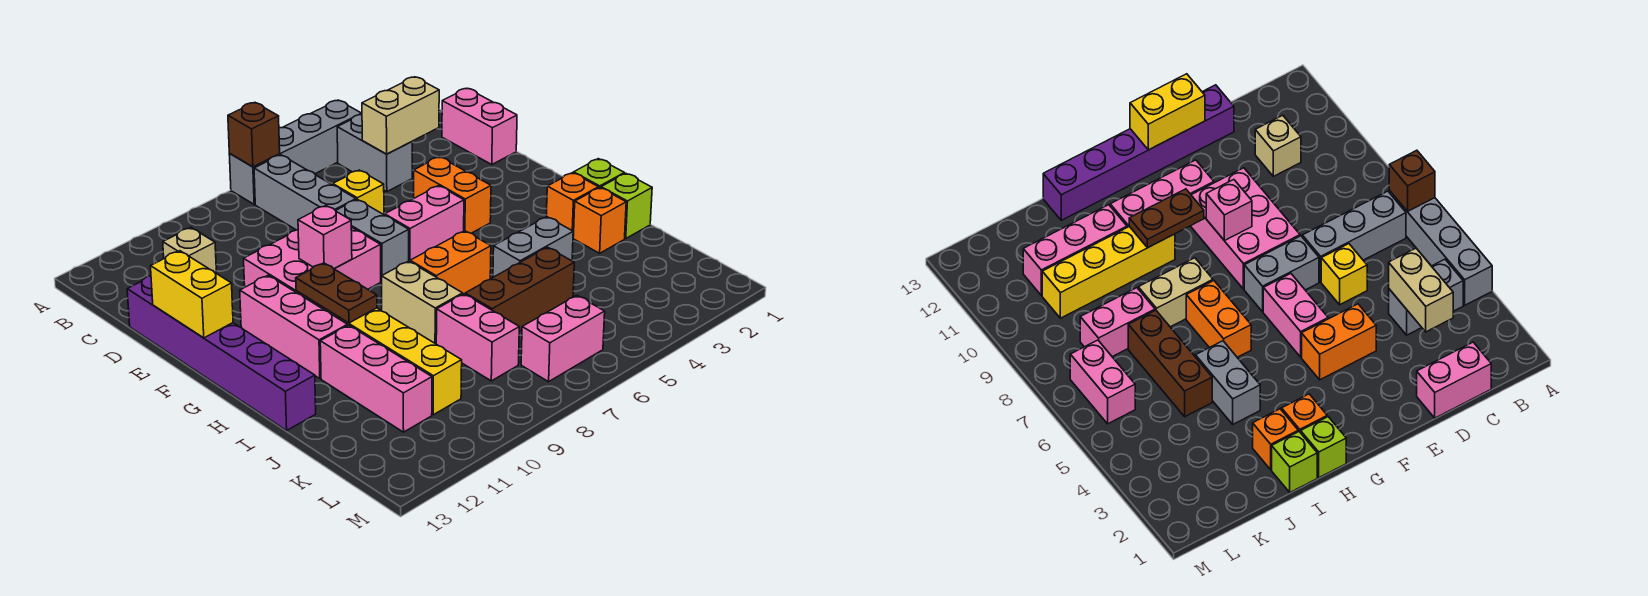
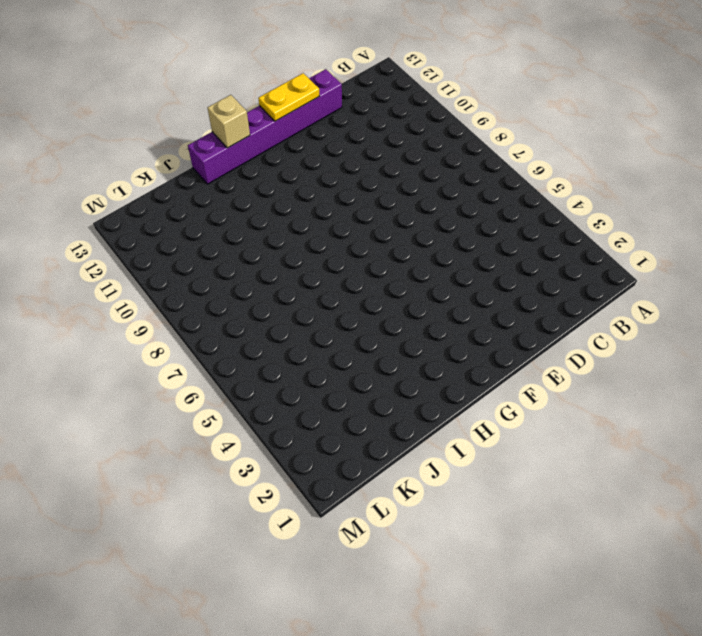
yellow plate E13:F13 level 2 -> yellow brick E13:F13 level 2
tan brick H13 level 2 -> tan brick C11 level 1
none -> grey brick A4:A7 level 1
none -> grey brick B4:C4 level 1
none -> grey brick B7:D7 level 1

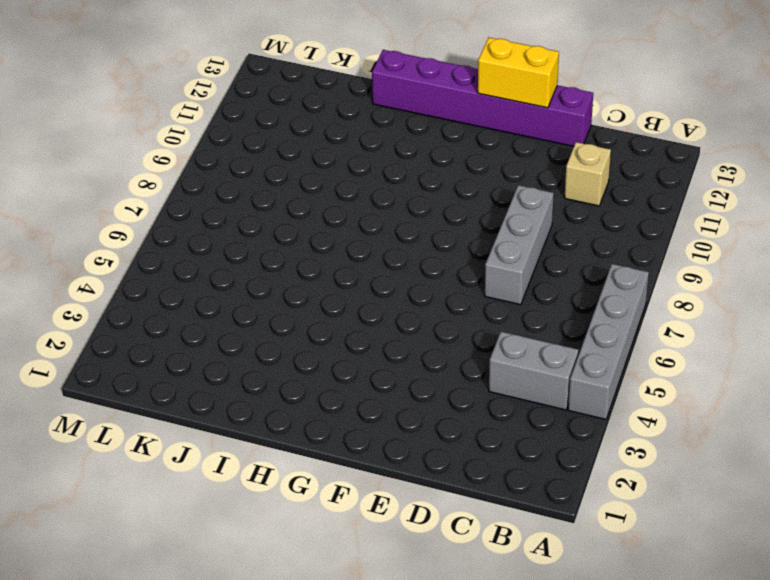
grey brick D7:D9 level 1 -> grey brick B7:D7 level 1
none -> pink brick C1:D1 level 1
none -> yellow brick D6 level 1
none -> orange brick E4:F4 level 1

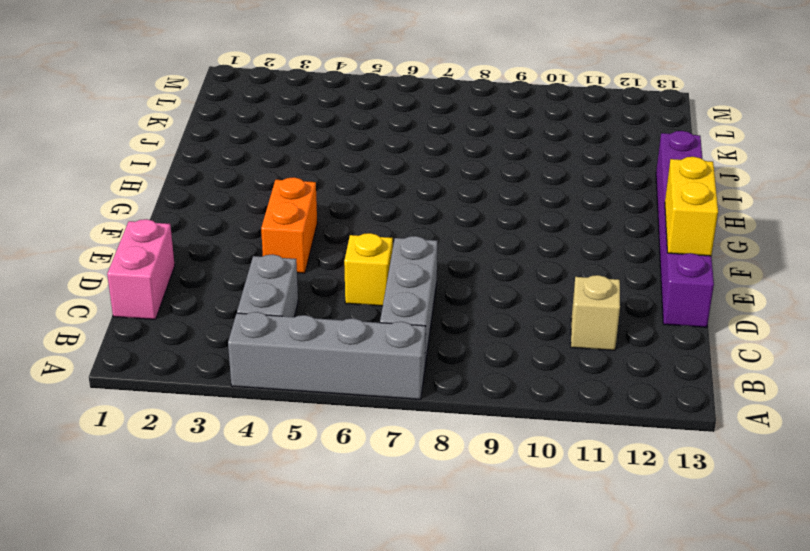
none -> grey brick E7:F7 level 1
none -> pink brick E8:F10 level 1
none -> pink brick F5:F6 level 1

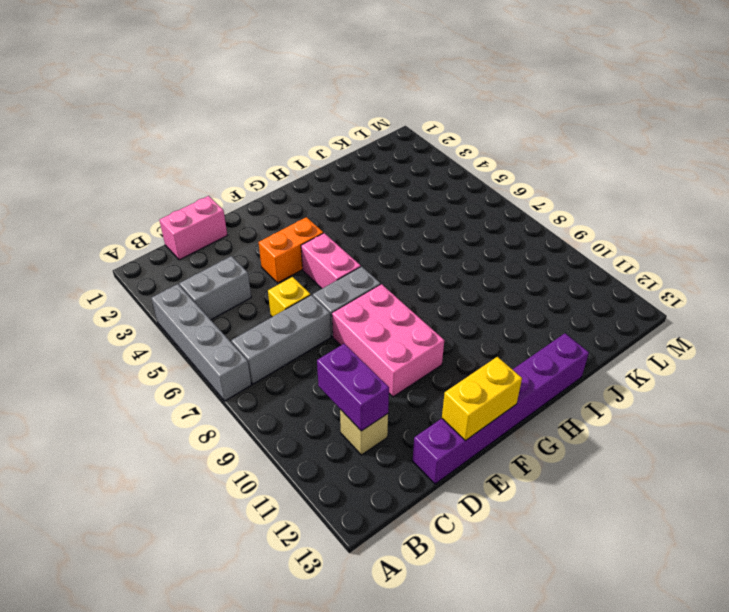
purple brick C10:C11 level 2 -> none
none -> pink brick F11:H11 level 1
none -> lime brick H1 level 1
none -> orange brick H2 level 1

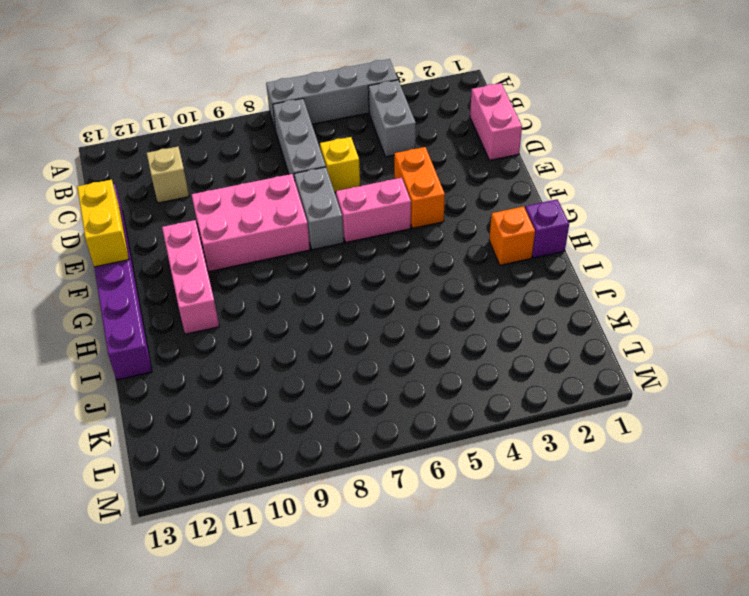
purple brick H1 level 1 -> lime brick H1 level 1
none -> orange brick H6:H7 level 1
none -> tan brick H8:I8 level 1
none -> yellow brick H10:K10 level 1

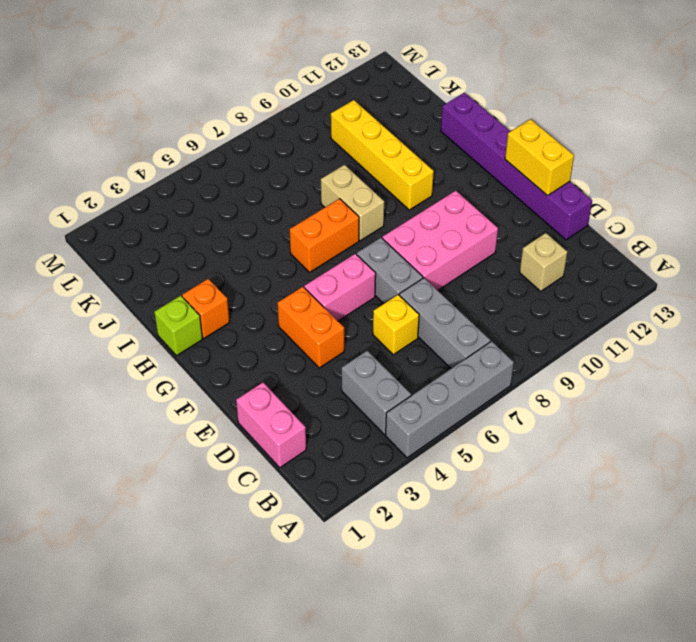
none -> pink brick F11:H11 level 1
none -> lime brick I1 level 1
none -> orange brick I2 level 1

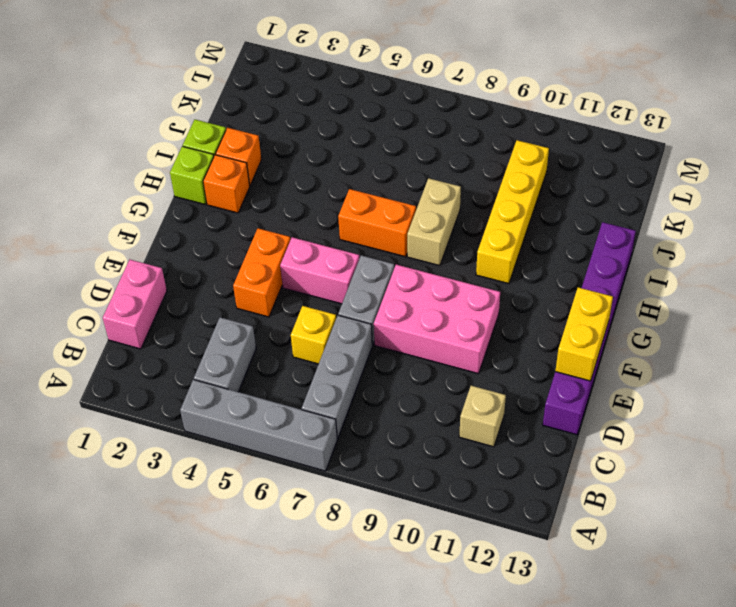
none -> pink brick F11:H11 level 1
none -> grey brick I4:I5 level 1
none -> pink brick I11:K11 level 1

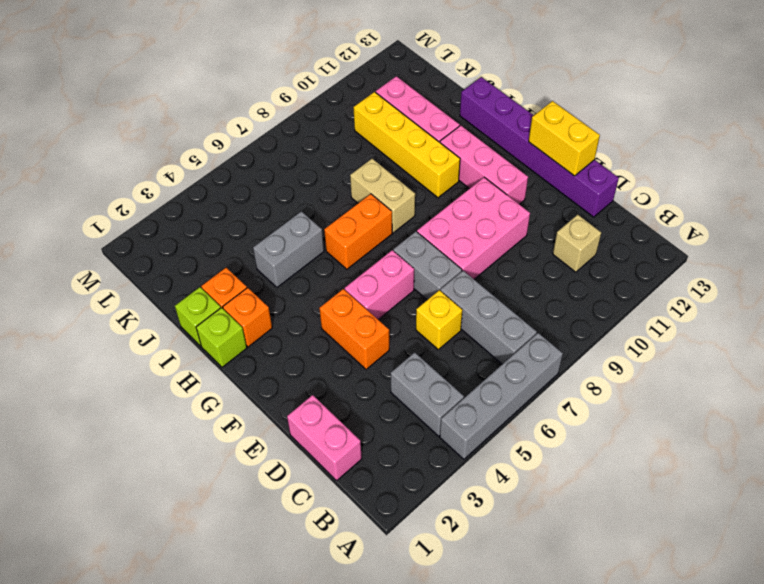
none -> brown brick J5:J7 level 1
none -> pink brick J8:K8 level 1
none -> pink brick L6:L7 level 1

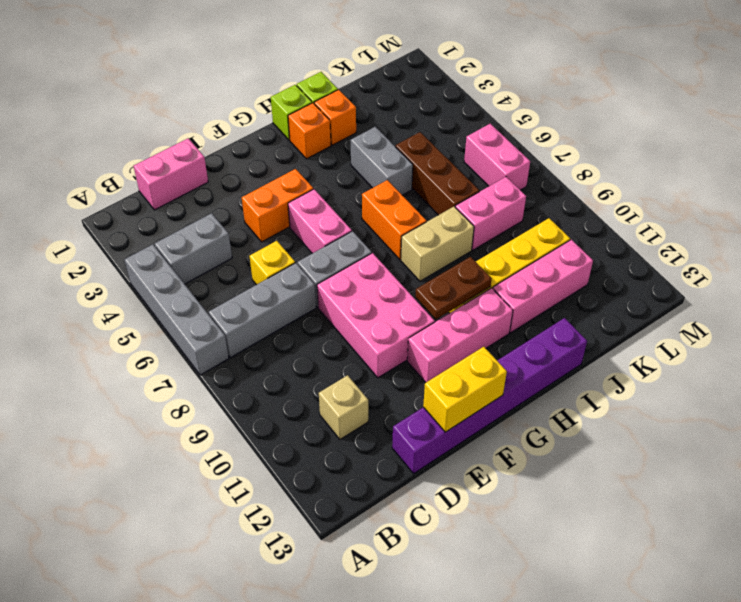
none -> brown brick A7 level 2
none -> tan brick C3:C4 level 2
none -> pink brick F9 level 2

